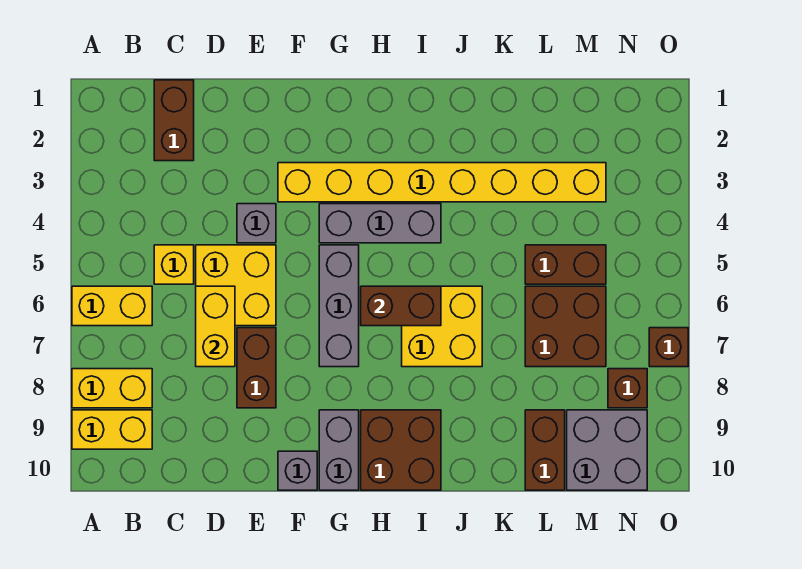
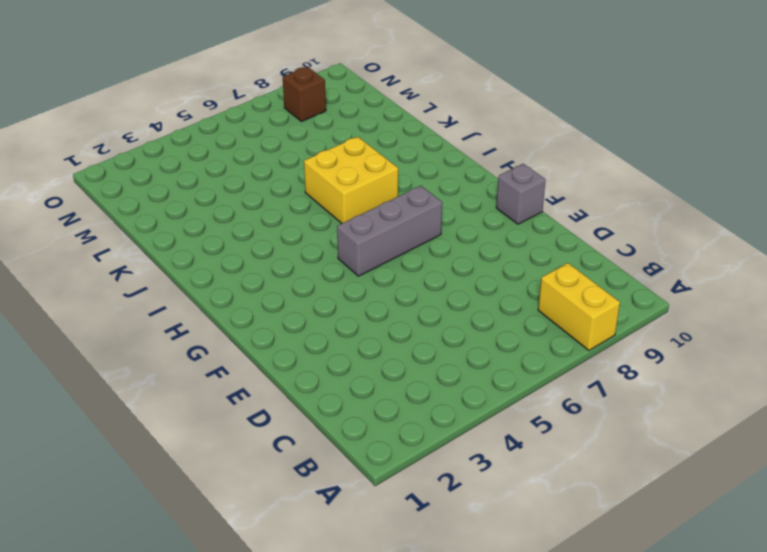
none -> yellow brick A6:B6 level 1
none -> yellow brick A9:B9 level 1
none -> brown brick C1:C2 level 1

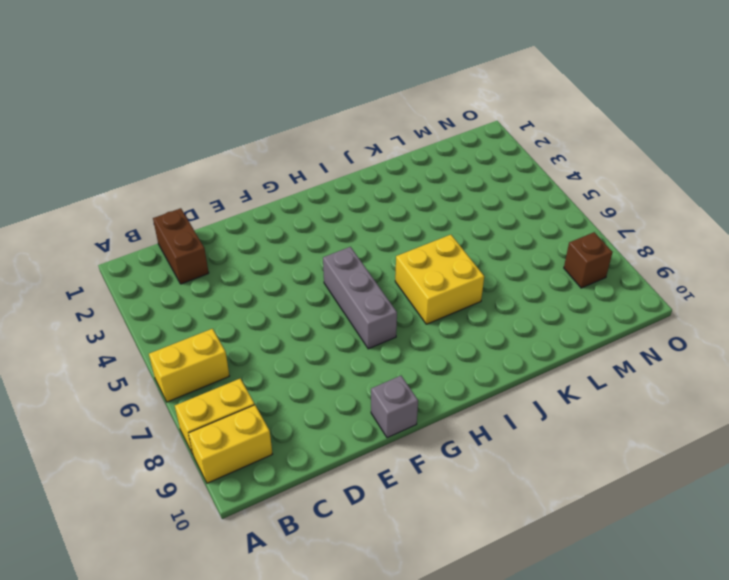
none -> yellow brick C5 level 1
none -> yellow brick D5:E6 level 1
none -> grey brick E4 level 1

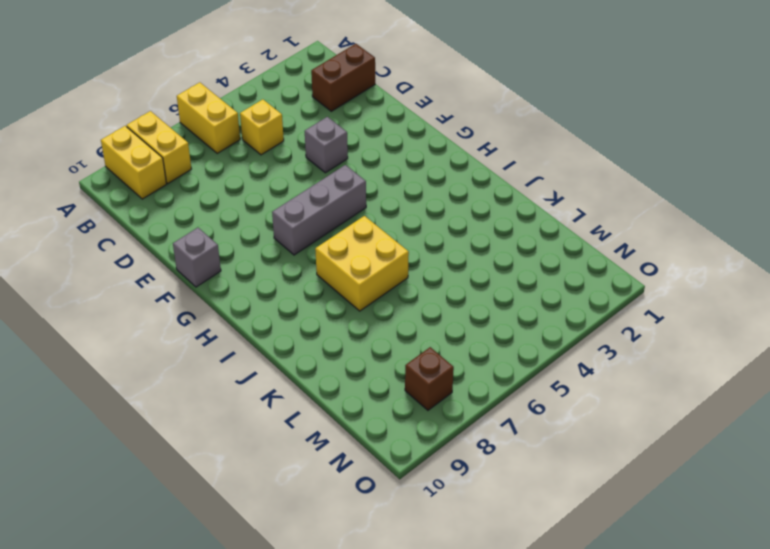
none -> yellow brick D5:E6 level 1
none -> brown brick E7:E8 level 1
none -> yellow brick F3:M3 level 1

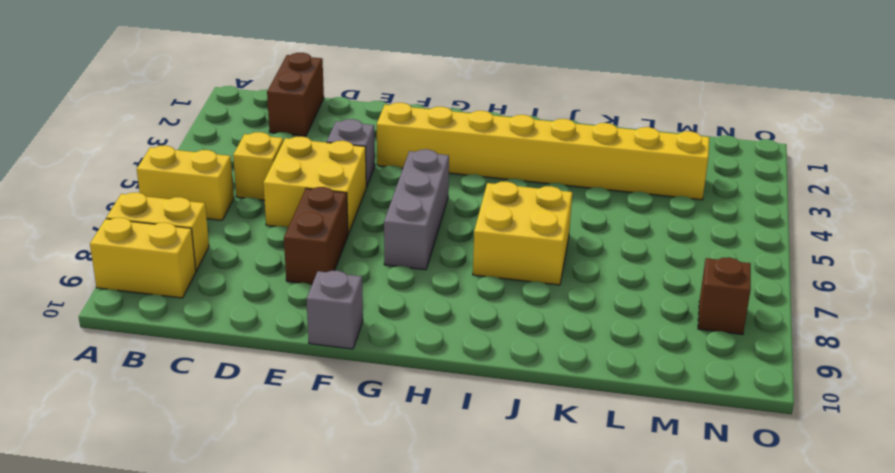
none -> grey brick G4:I4 level 1
none -> grey brick G9:G10 level 1
none -> brown brick H9:I10 level 1

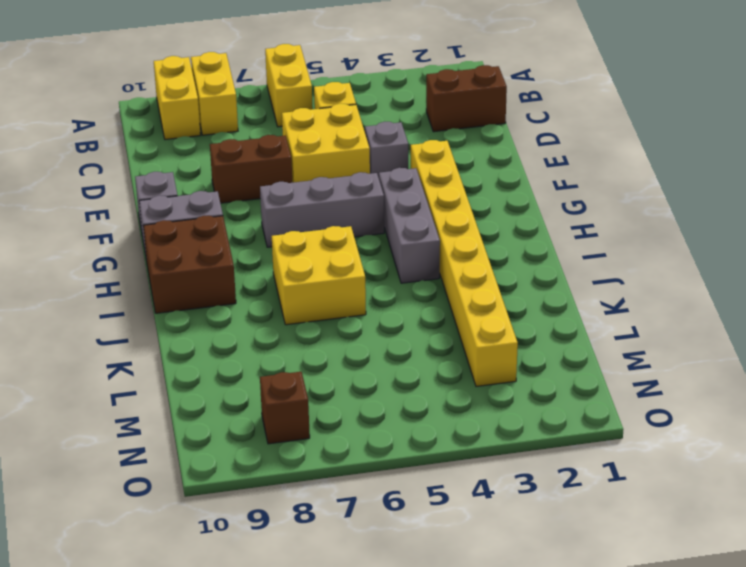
none -> brown brick L5:M5 level 1
none -> brown brick L6:M7 level 1
none -> brown brick L9:L10 level 1

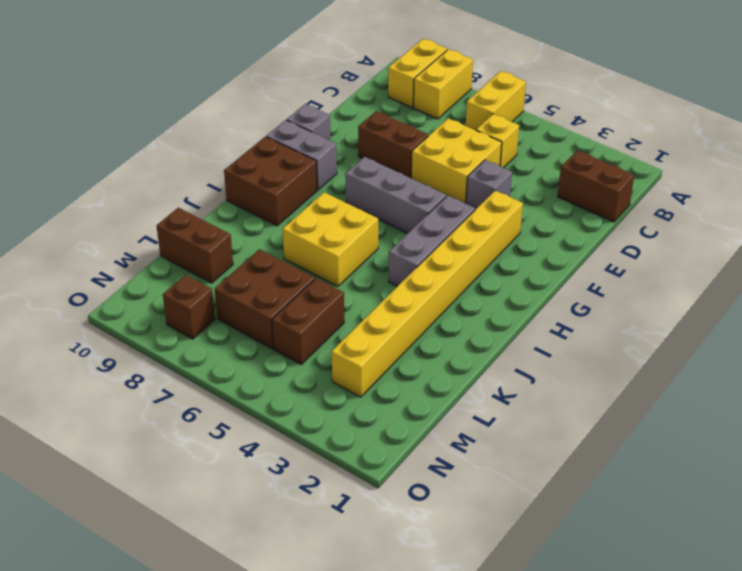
none -> grey brick M9:N10 level 1
none -> brown brick O7 level 1
none -> yellow brick D6:D7 level 2

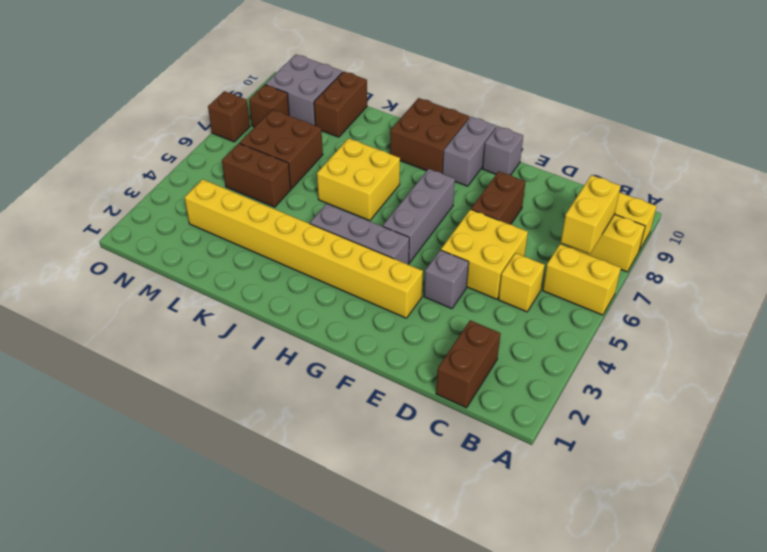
yellow brick B7:B8 level 2 -> yellow brick D6:D7 level 2
none -> brown brick H6:I6 level 2

